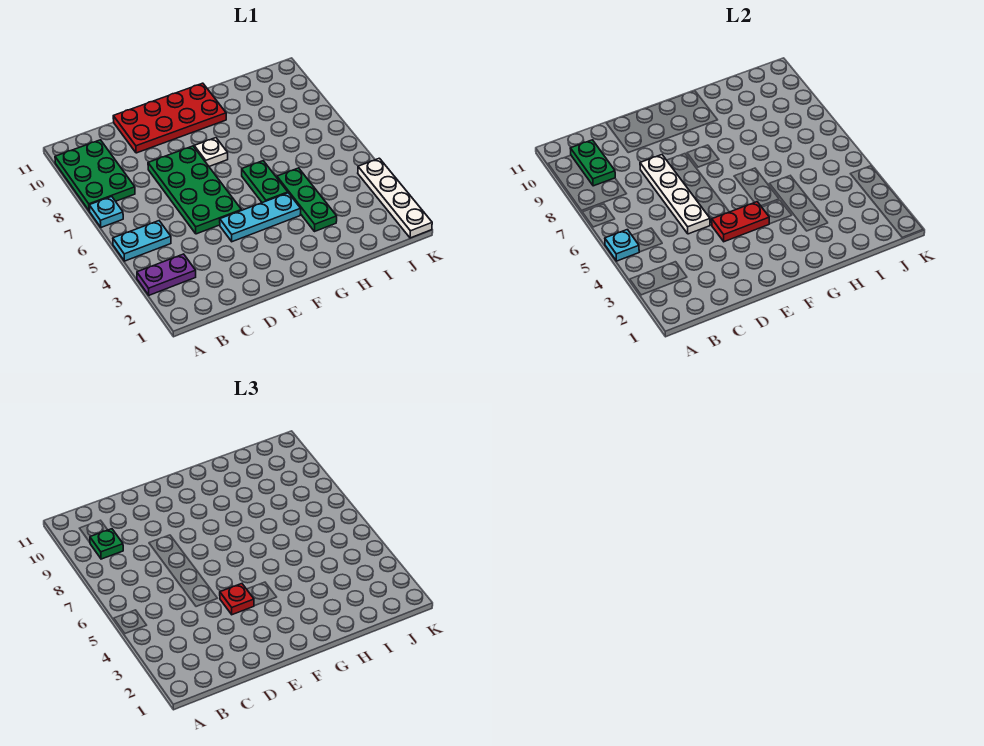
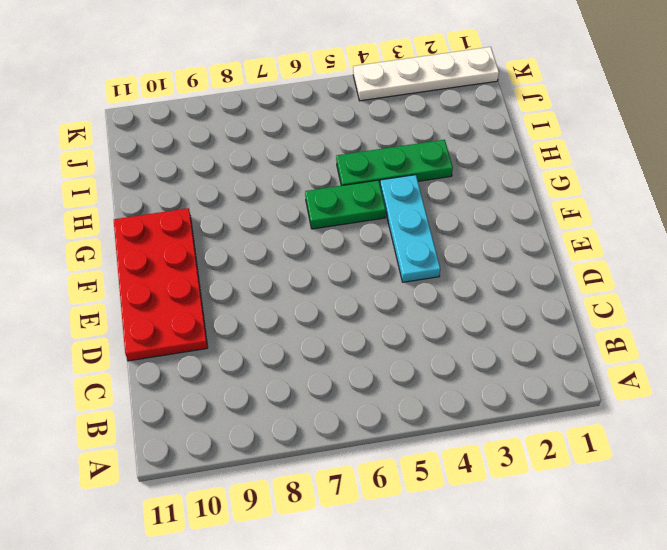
none -> purple plate A3:B3 level 1
none -> cyan plate A5:B5 level 1
none -> cyan plate A7 level 1

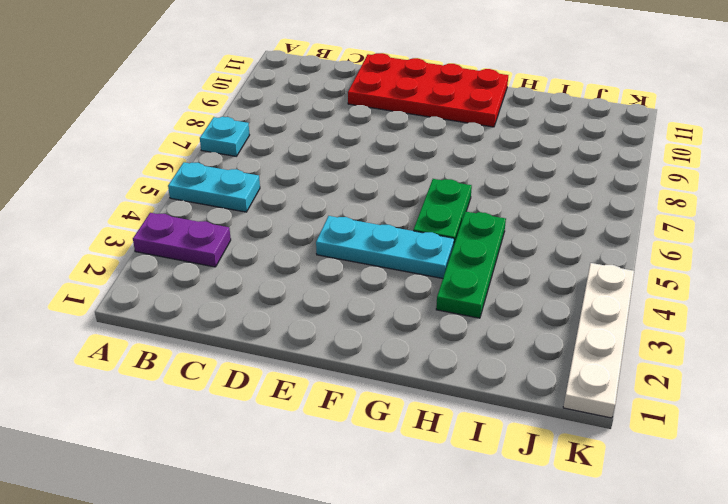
none -> green plate A8:B10 level 1
none -> green plate D5:E8 level 1
none -> white plate F8 level 1

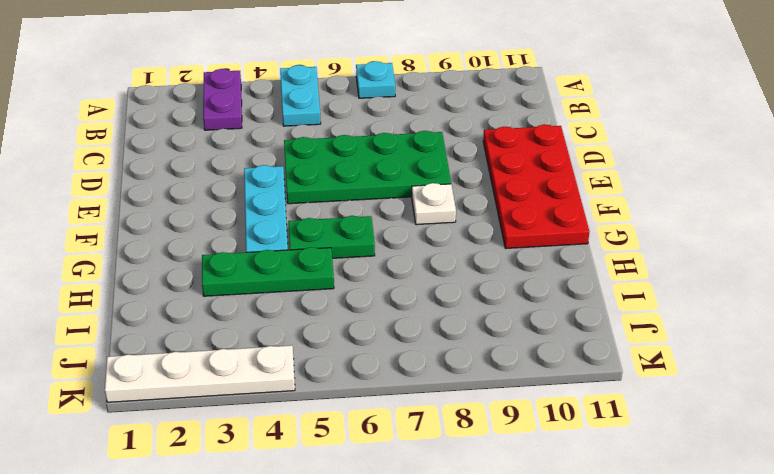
none -> green plate A8:B10 level 1
none -> cyan plate A5 level 2
none -> green plate B9:B10 level 2

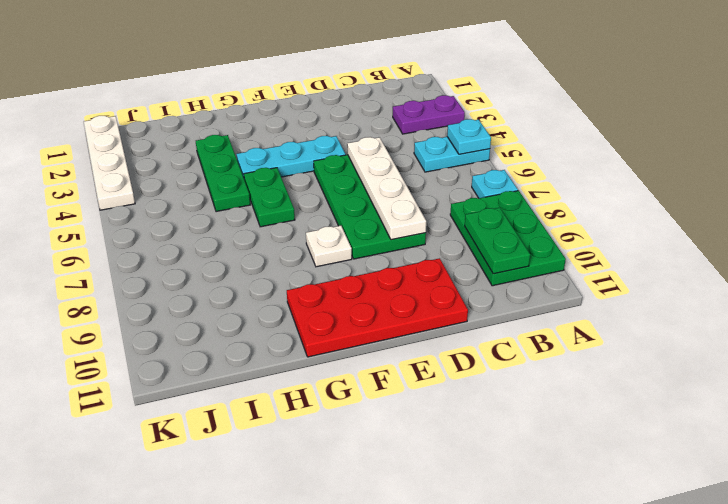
none -> red plate E4:F4 level 2
none -> green plate B9 level 3
none -> red plate E4 level 3

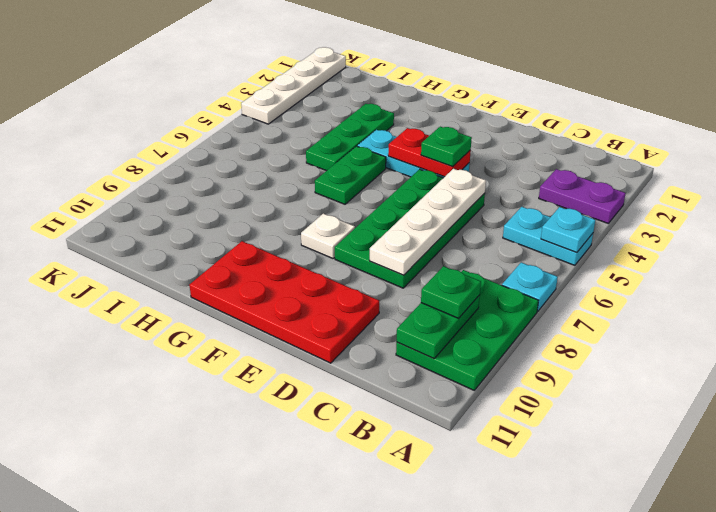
green plate E4 level 3 -> red plate E4 level 3

